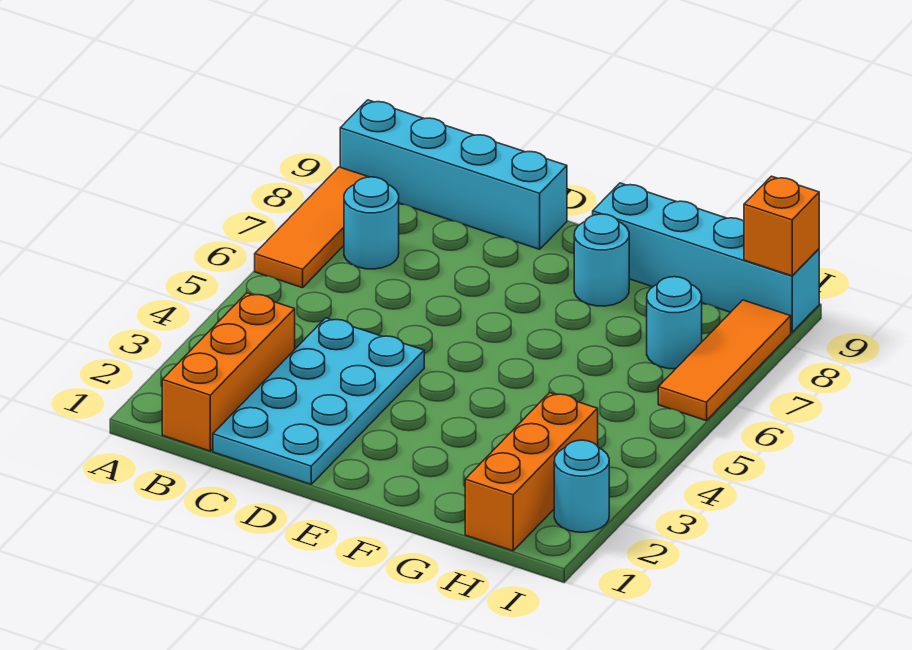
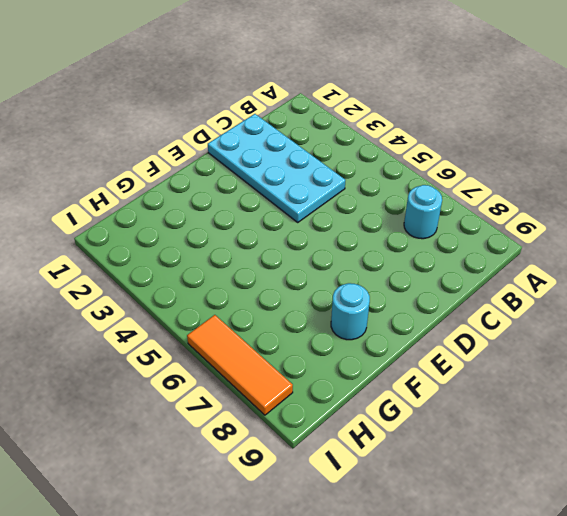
none -> orange tile A6:A8 level 1
none -> cyan brick A9:D9 level 1
none -> orange brick B1:B3 level 1

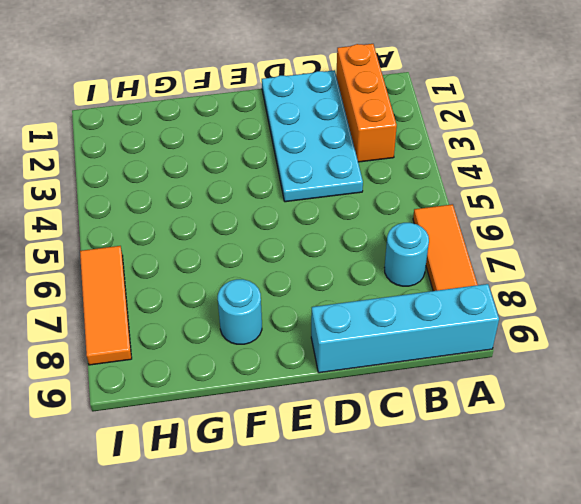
none -> cyan brick F9:I9 level 1
none -> orange brick H1:H3 level 1
none -> cyan round brick H7 level 1

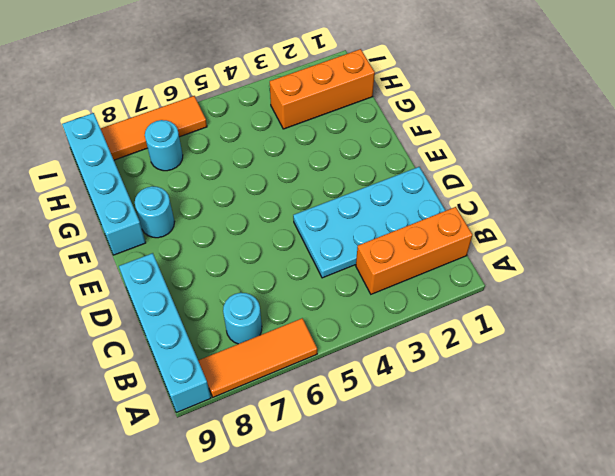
none -> cyan round brick I2 level 1
none -> orange brick I9 level 2

